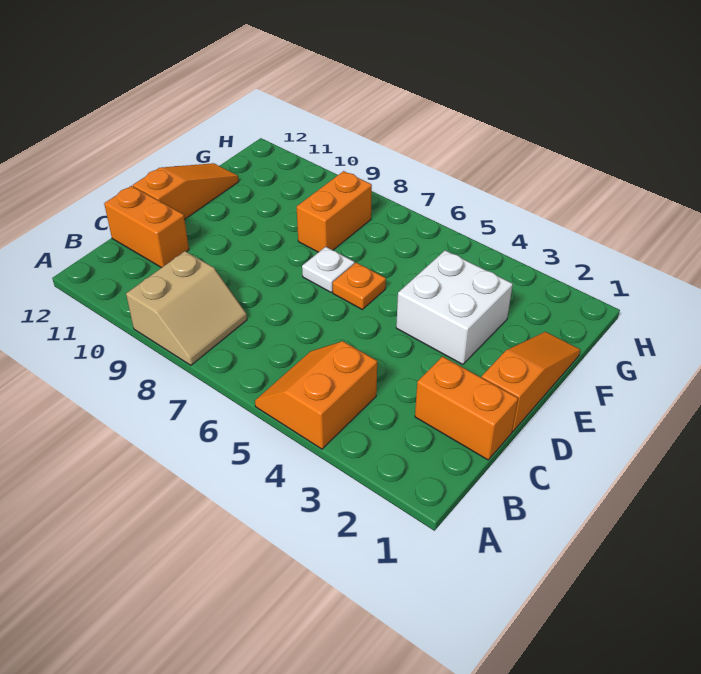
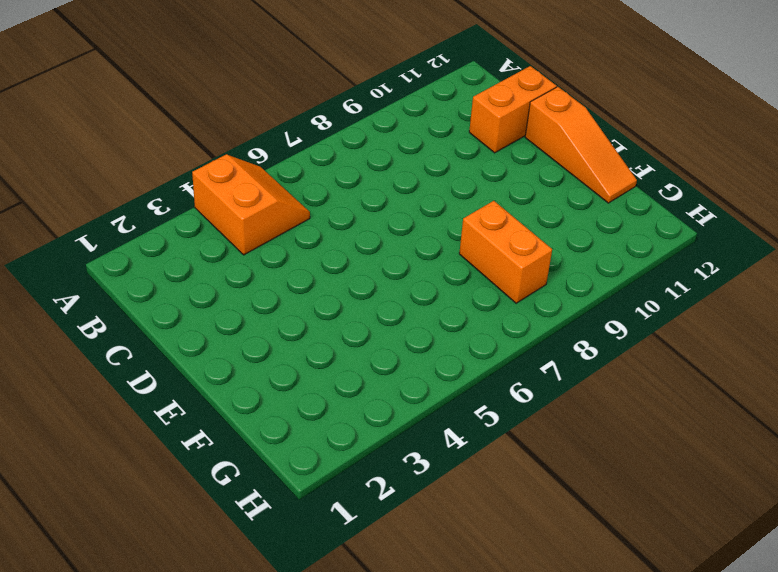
none -> tan slope A8:B9 level 1 top 9
none -> orange brick C1:C2 level 1

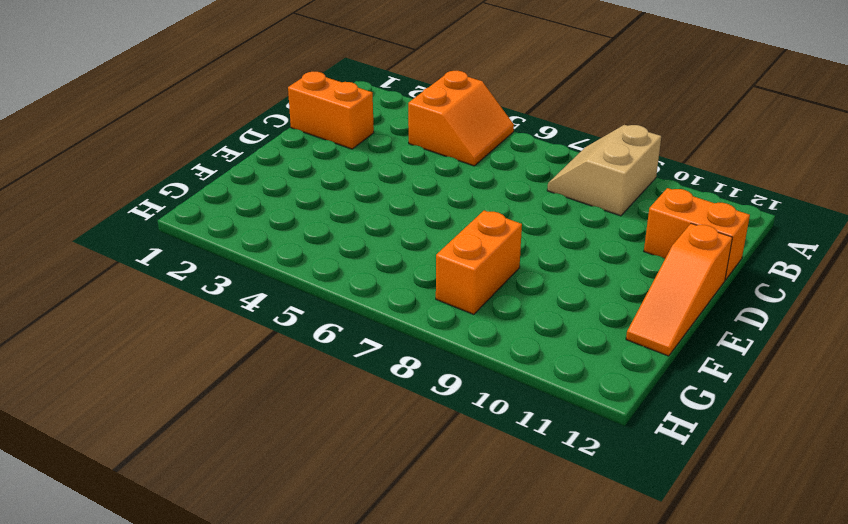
none -> orange slope D1:F1 level 1 top D
none -> white brick E3:F4 level 1

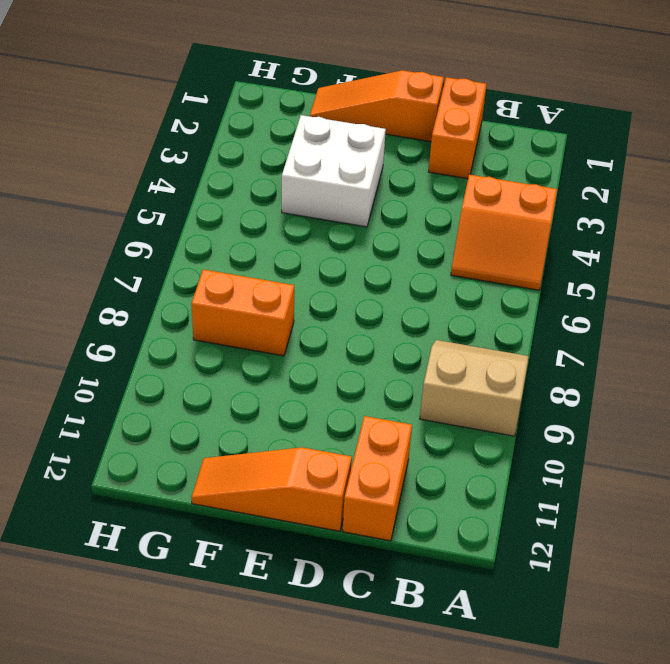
none -> orange plate E6 level 1
none -> white plate E7 level 1

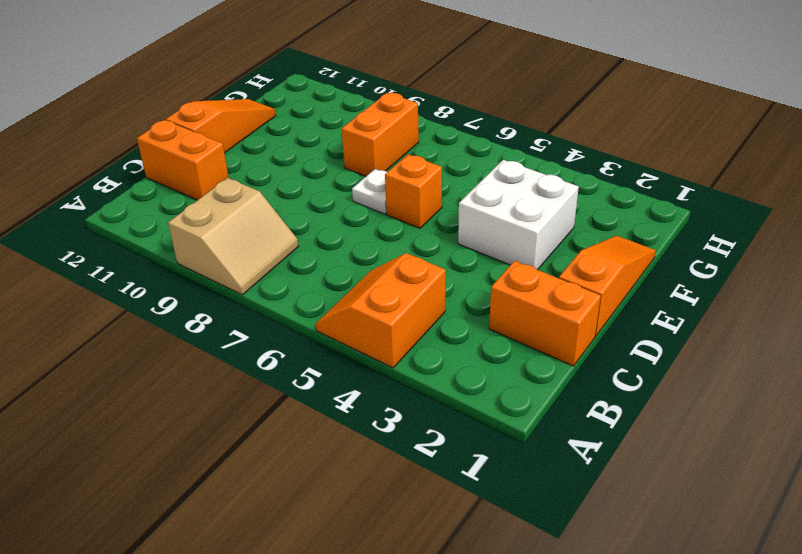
orange brick E6 level 1 -> orange plate E6 level 1

